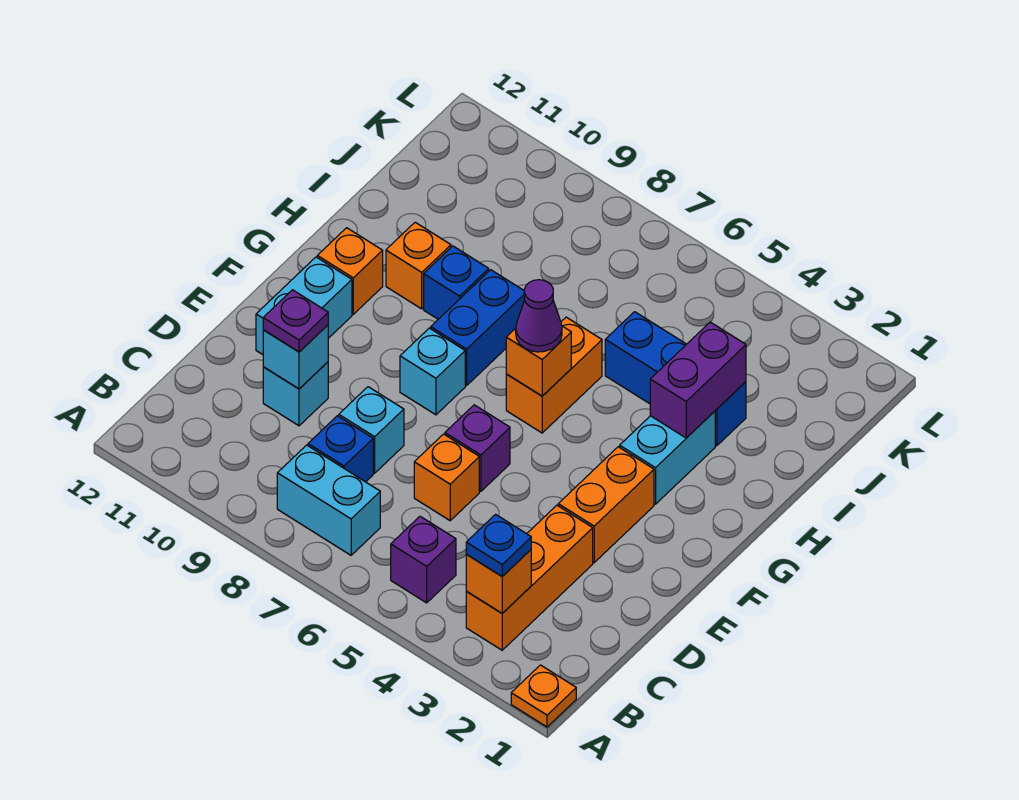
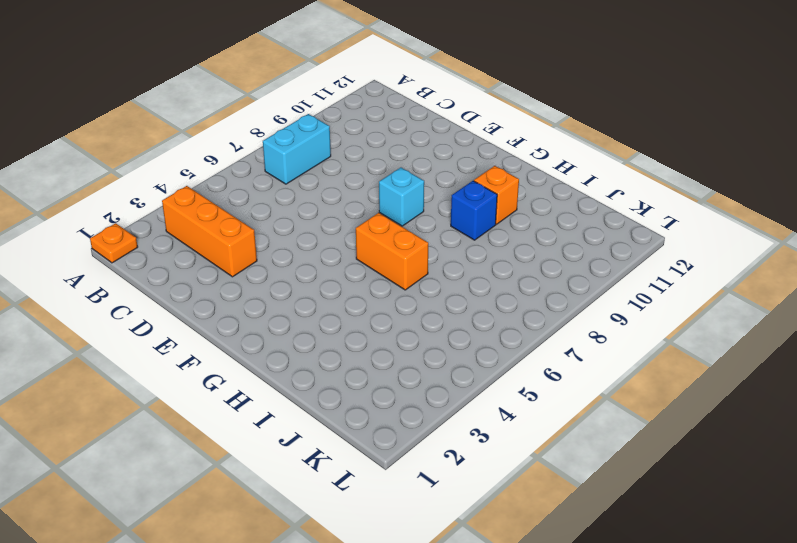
none -> purple brick B5 level 1
none -> blue brick C8 level 1
none -> orange brick D6 level 1

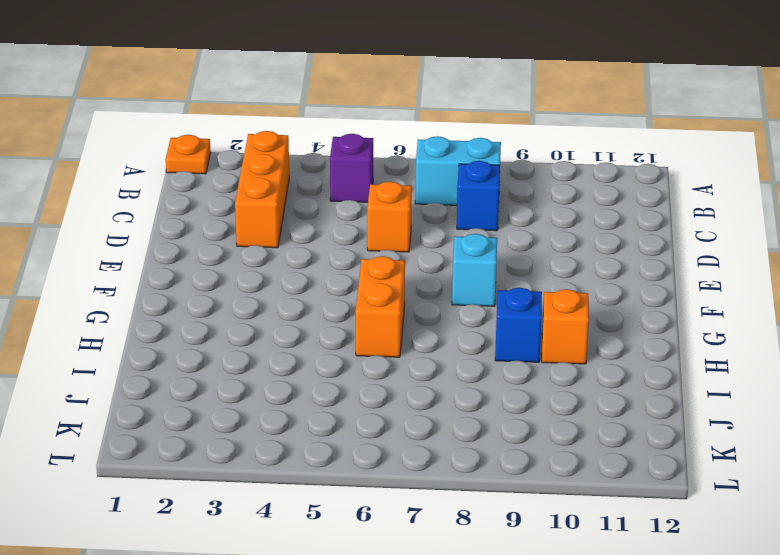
none -> cyan brick D8 level 1
none -> cyan brick D10 level 1
none -> orange brick E3:F3 level 1

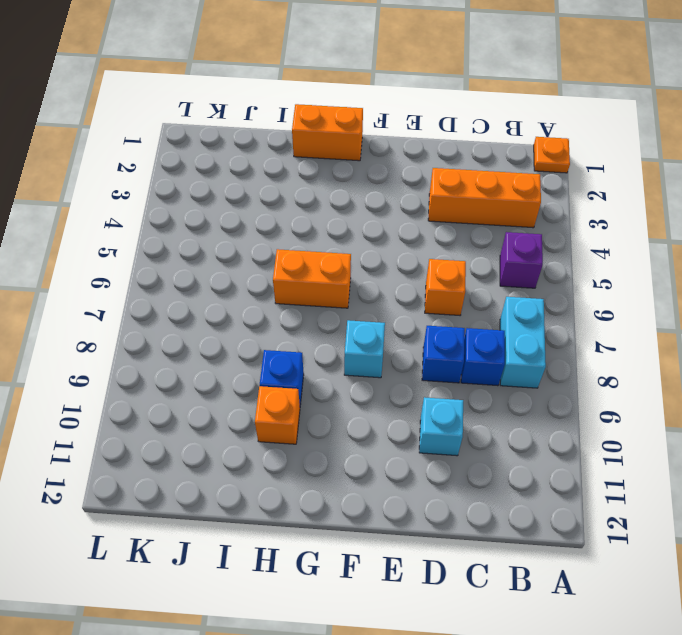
blue brick D8 level 1 -> cyan brick D8 level 1
orange brick G1:H1 level 1 -> orange brick E3:F3 level 1
none -> purple brick E6 level 1
none -> cyan brick E11:F11 level 1
none -> cyan brick G3:H3 level 1

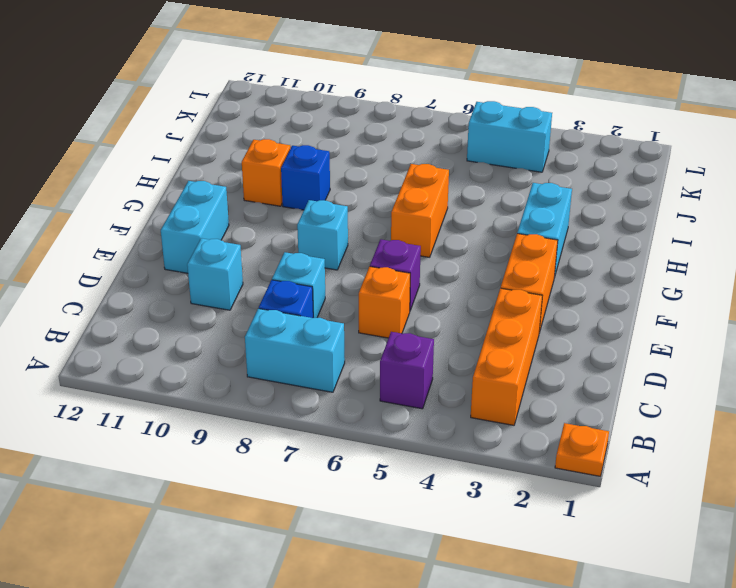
cyan brick K4:K5 level 1 -> none
none -> blue brick G8:H8 level 1
none -> orange brick G11 level 1
none -> blue brick I3:I5 level 1

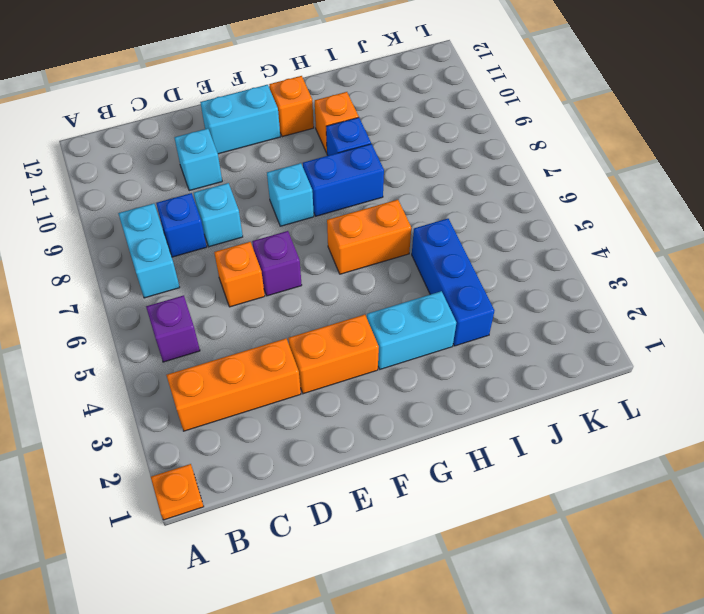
none -> orange brick B3 level 2
none -> cyan brick D10 level 2
none -> orange brick G6 level 2

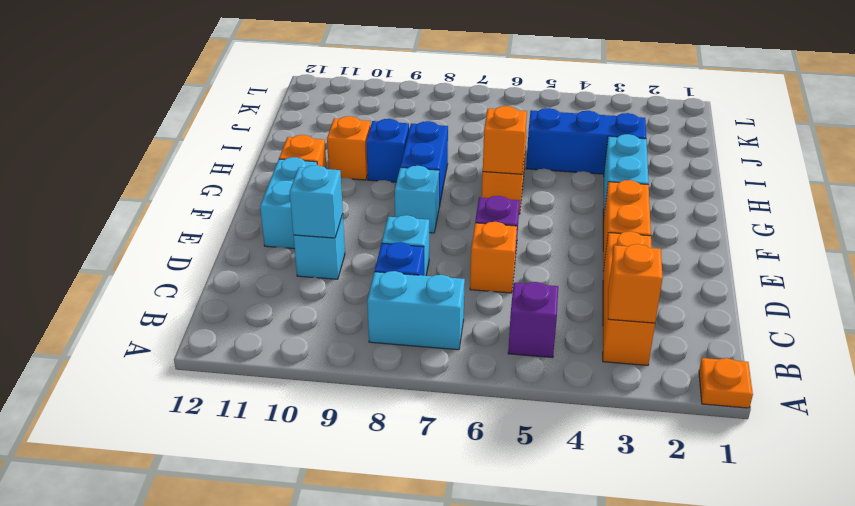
none -> purple brick H3:I3 level 2
none -> blue plate B3 level 3
none -> purple plate D10 level 3

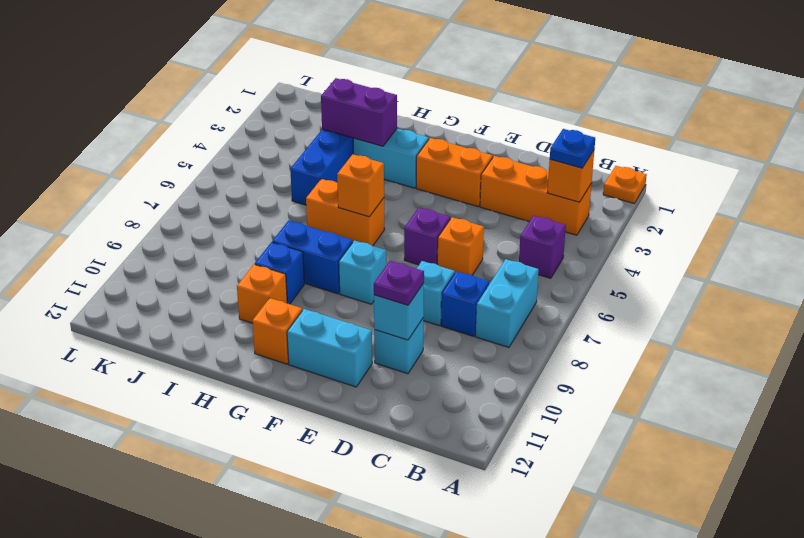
none -> purple cone G6 level 3

